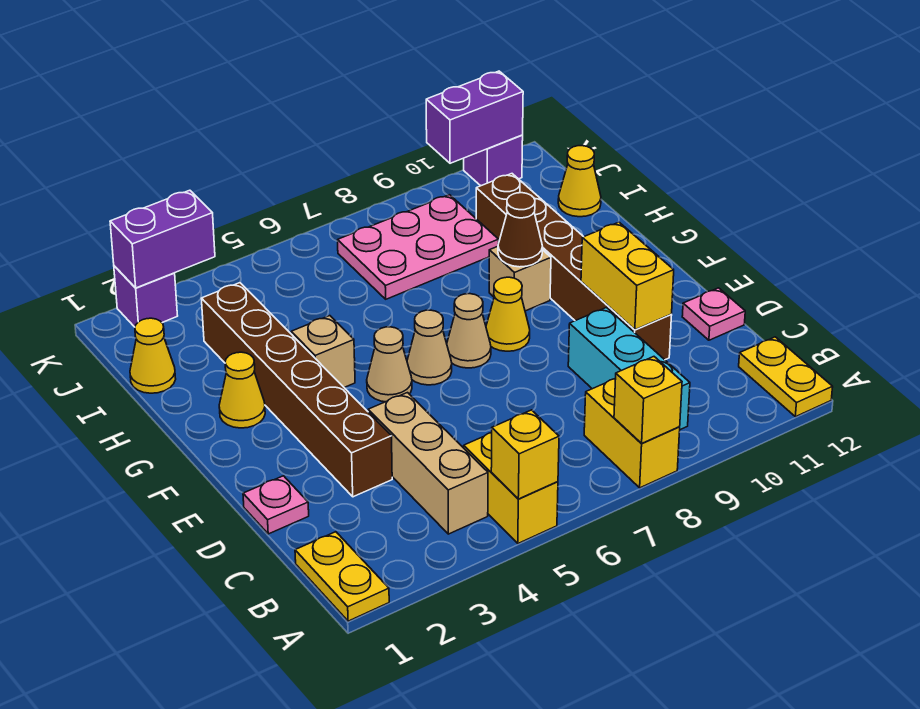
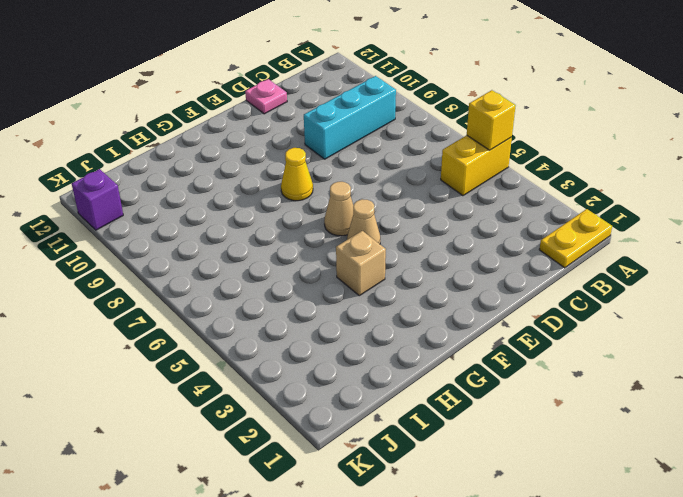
none -> yellow brick A8:B8 level 1
none -> yellow plate A12:B12 level 1
none -> tan brick B4:D4 level 1

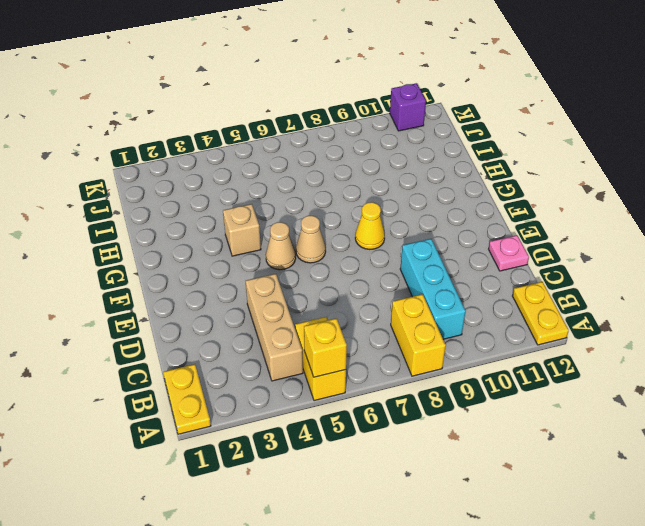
none -> pink plate D1 level 1
none -> brown brick D3:I3 level 1
none -> brown brick D10:I10 level 1

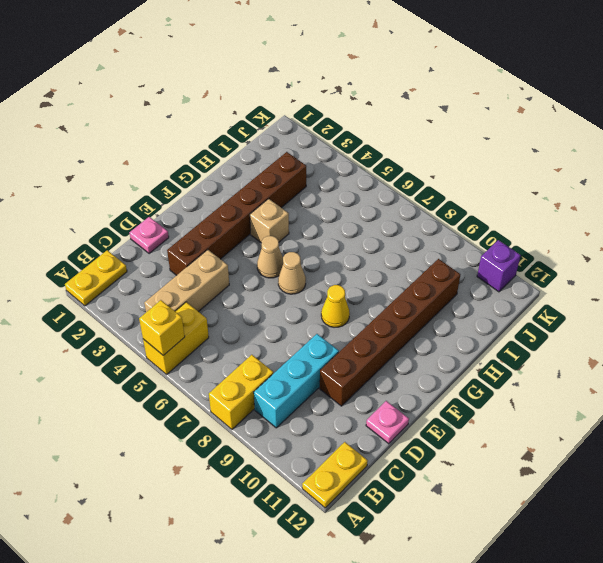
none -> tan cone F7 level 1
none -> yellow cone G2 level 1
none -> tan brick G9 level 1

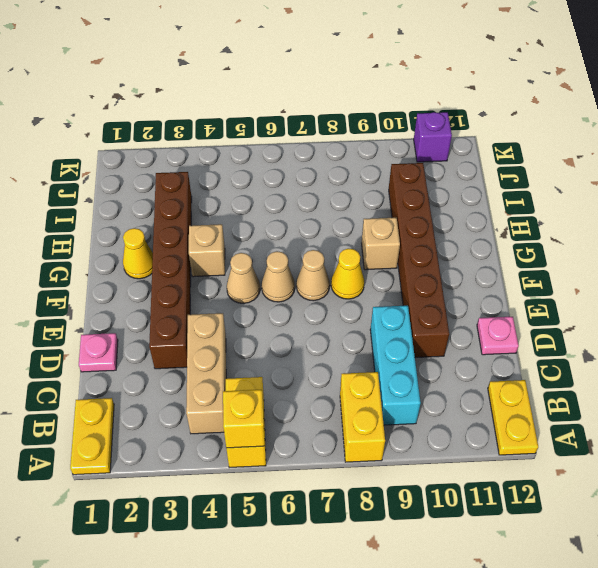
none -> yellow cone I1 level 1
none -> pink plate I7:J9 level 1
none -> yellow cone I12 level 1

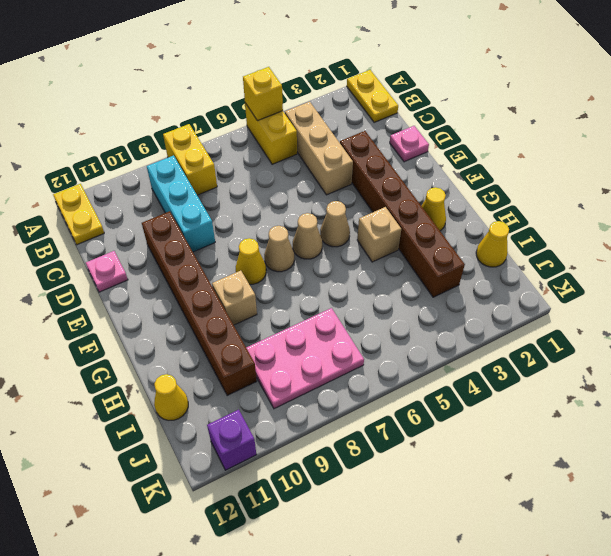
none -> purple brick K2 level 1
none -> yellow brick A8 level 2
none -> yellow brick D10:E10 level 2

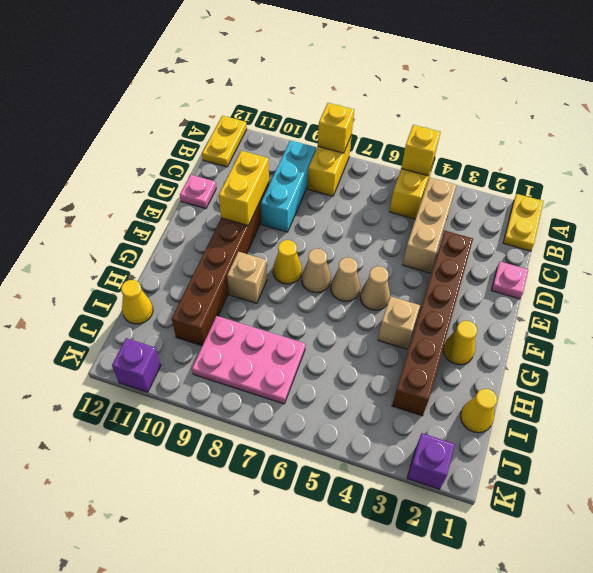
none -> brown cone G9 level 2
none -> purple brick K2:K3 level 2
none -> purple brick K10:K11 level 2

